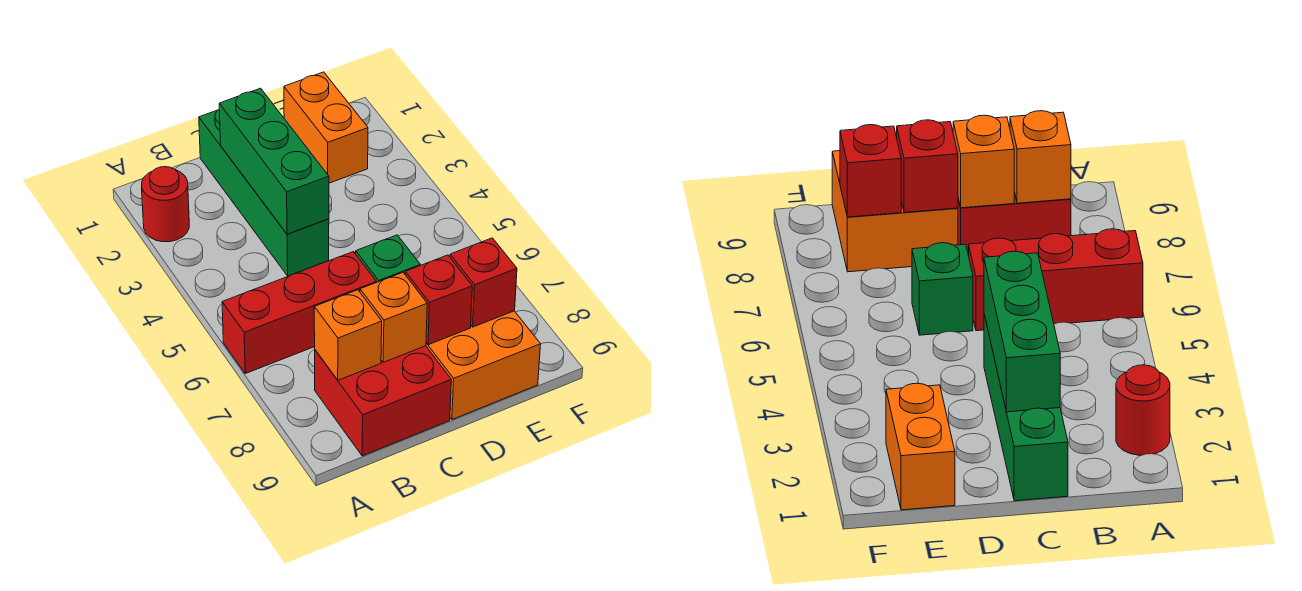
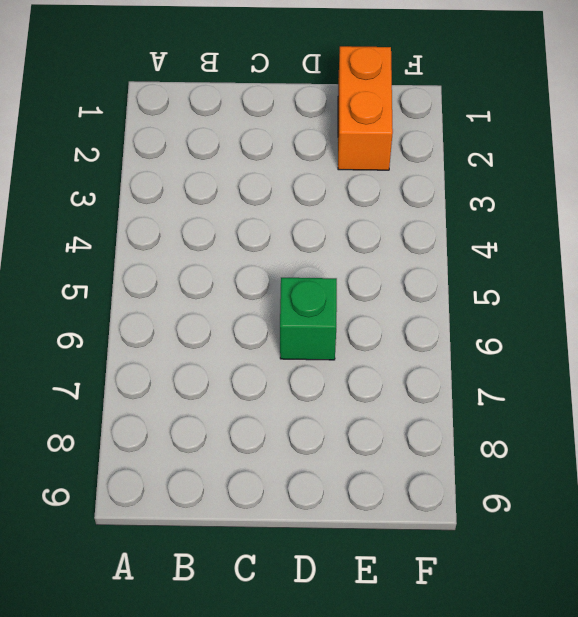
none -> red round brick A2 level 1
none -> red brick A6:C6 level 1
none -> red brick B8:C9 level 1

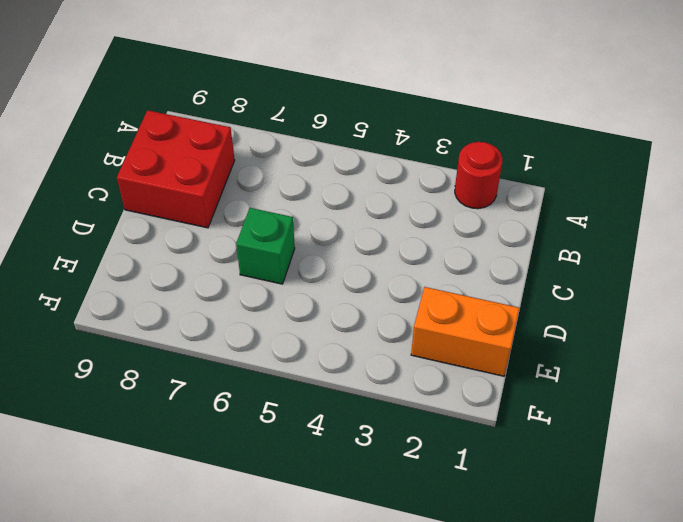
none -> red brick A6:C6 level 1
none -> green brick C1:C4 level 1
none -> orange brick D8:E9 level 1

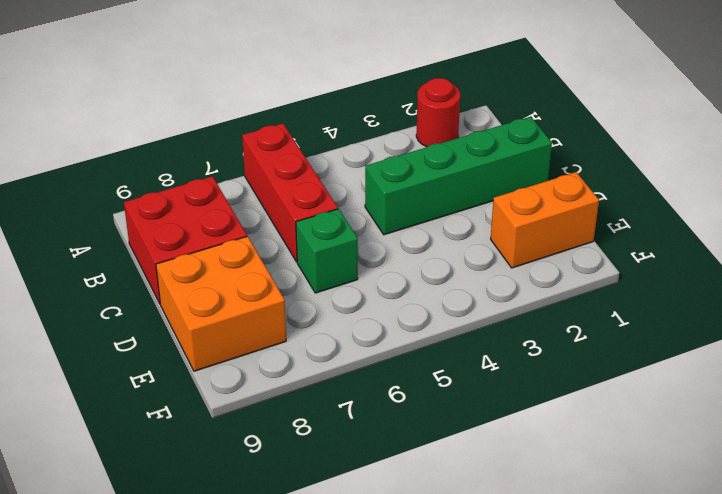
none -> orange brick B8 level 2
none -> green brick C2:C4 level 2
none -> orange brick C8 level 2

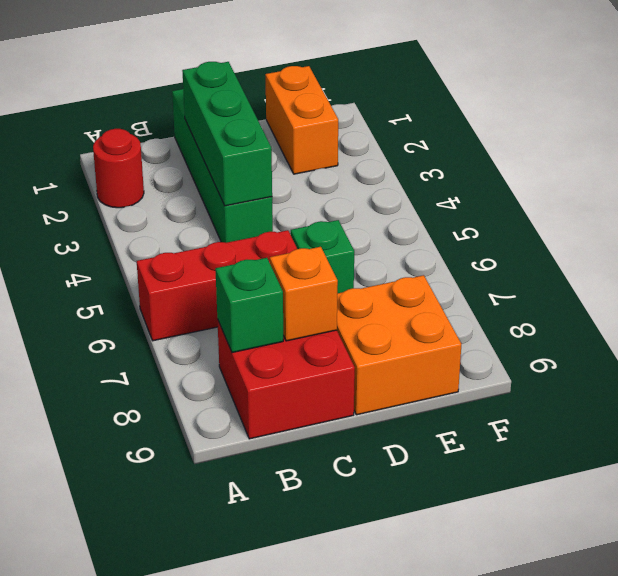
green brick B8 level 2 -> orange brick B8 level 2
none -> red brick D8 level 2
none -> red brick E8 level 2

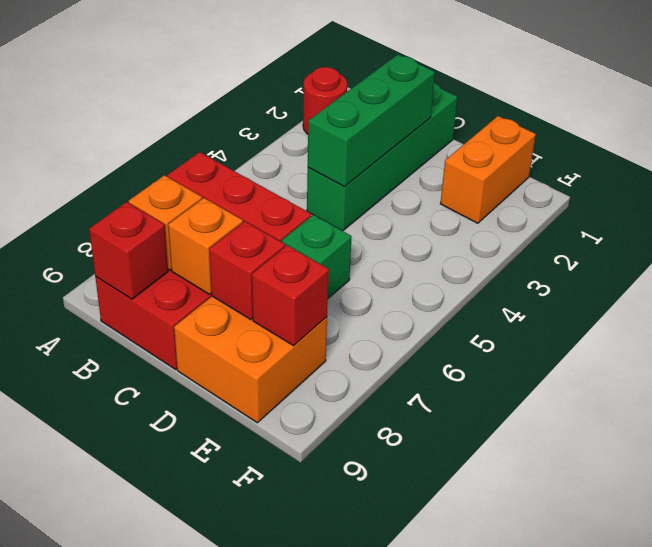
red brick B9 level 2 -> none

